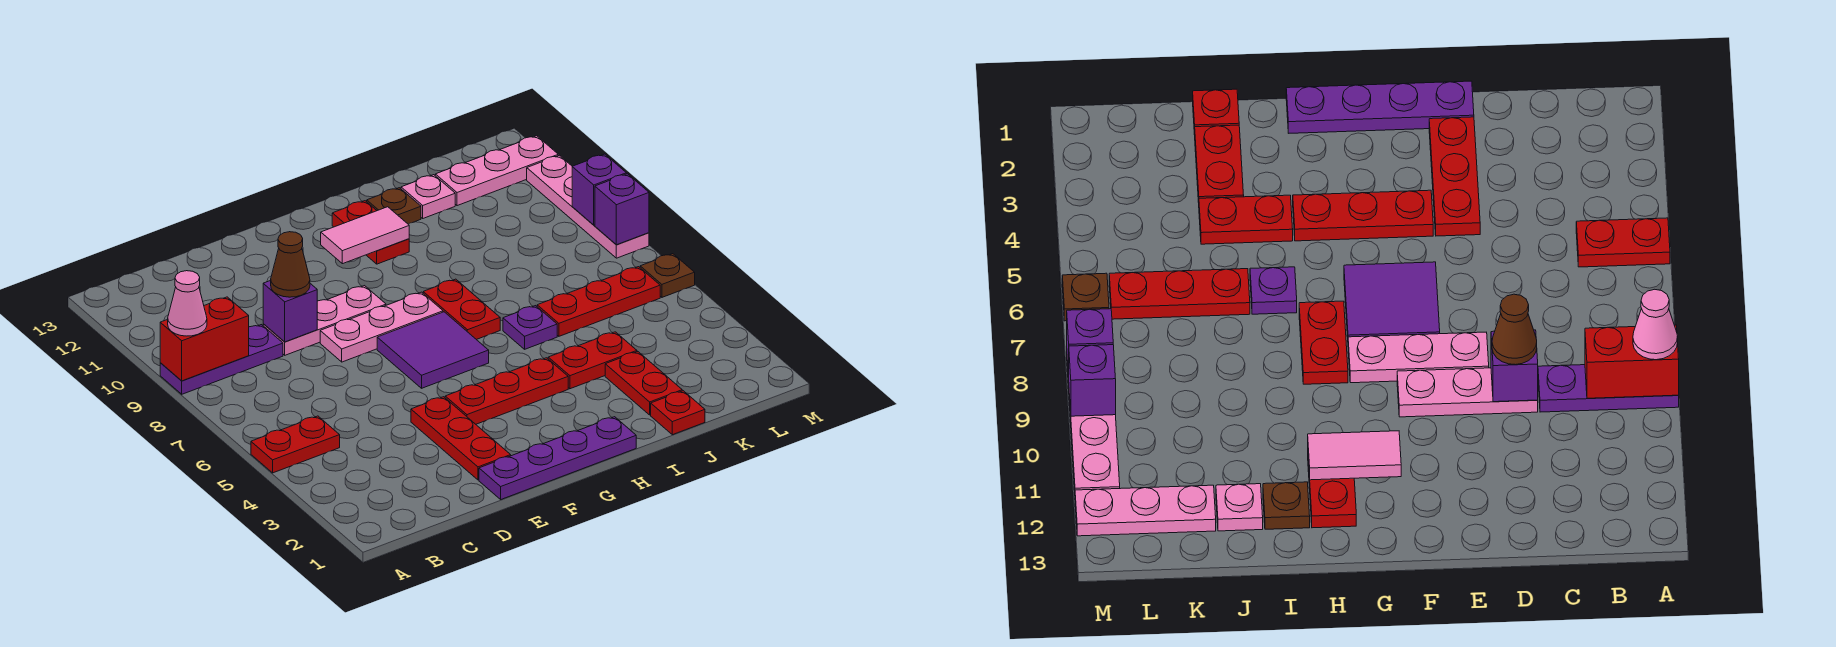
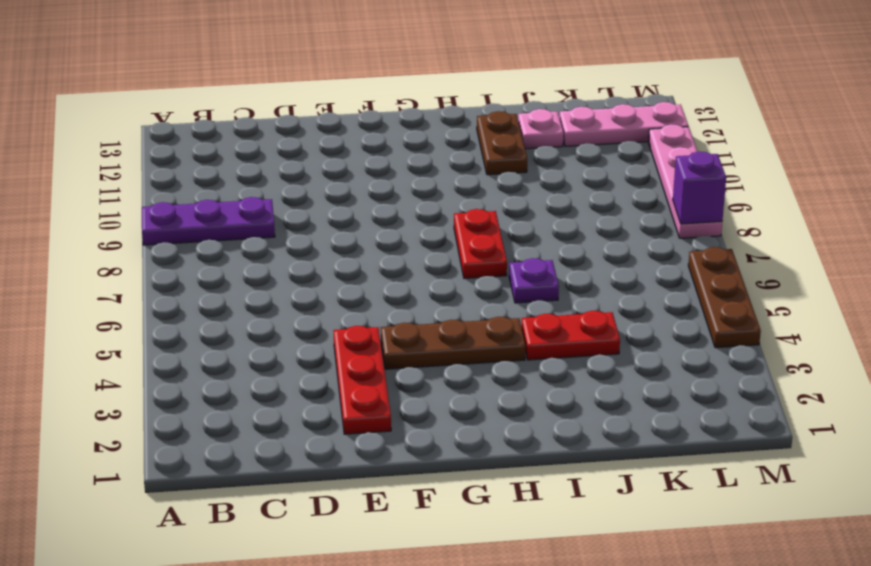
brown plate F4:H4 level 1 -> red plate F4:H4 level 1
brown plate I11:I12 level 1 -> brown plate I12 level 1
brown plate M4:M6 level 1 -> brown plate M6 level 1
none -> red plate A5:B5 level 1
none -> pink plate D9:F9 level 1
none -> purple plate E1:H1 level 1

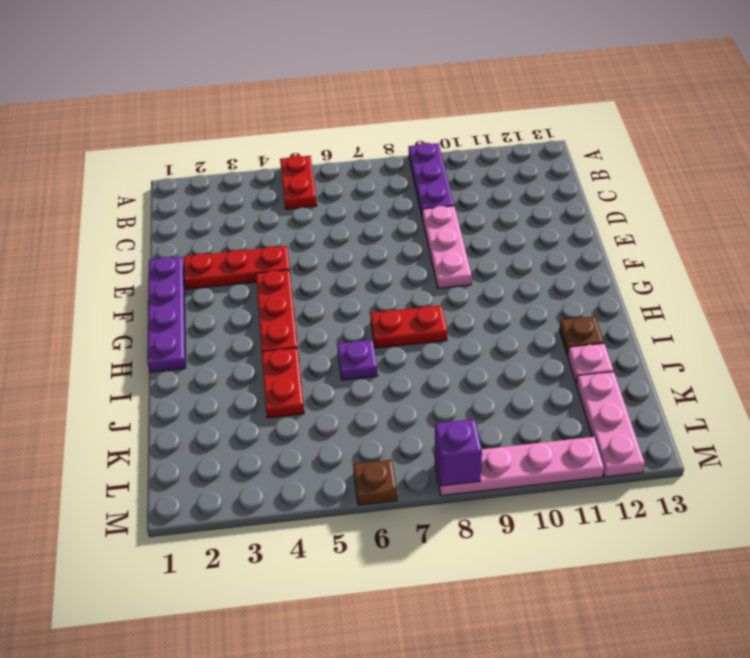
none -> pink plate E8:G8 level 1
none -> purple tile F6:G7 level 1
none -> red plate H11:H12 level 1

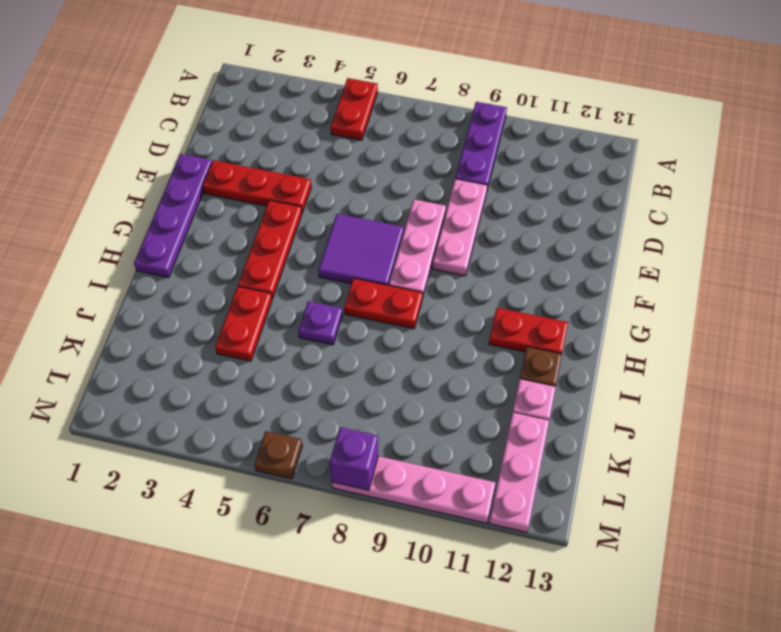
none -> red plate J1 level 1
none -> red plate J2:J3 level 1
none -> red plate J6:L6 level 1

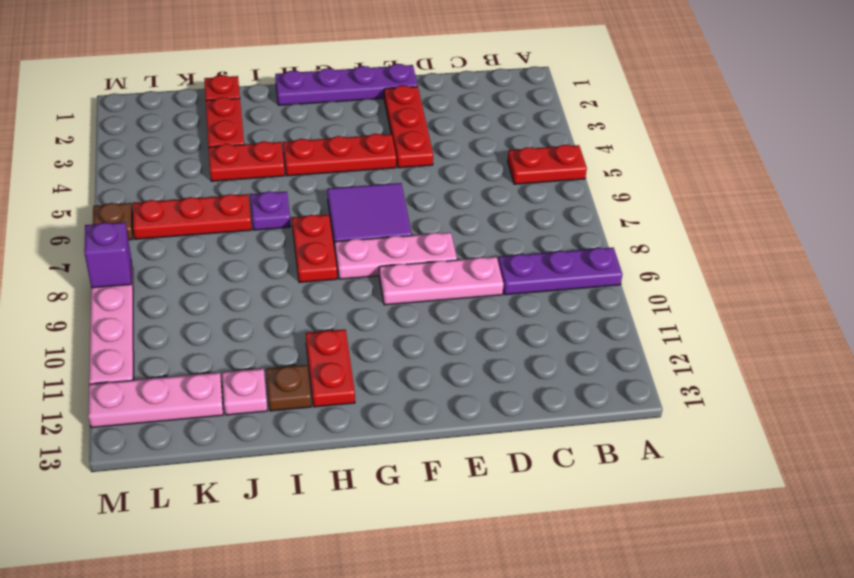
none -> red brick A9:B9 level 2
none -> purple brick D9 level 2
none -> pink tile G11:H11 level 2

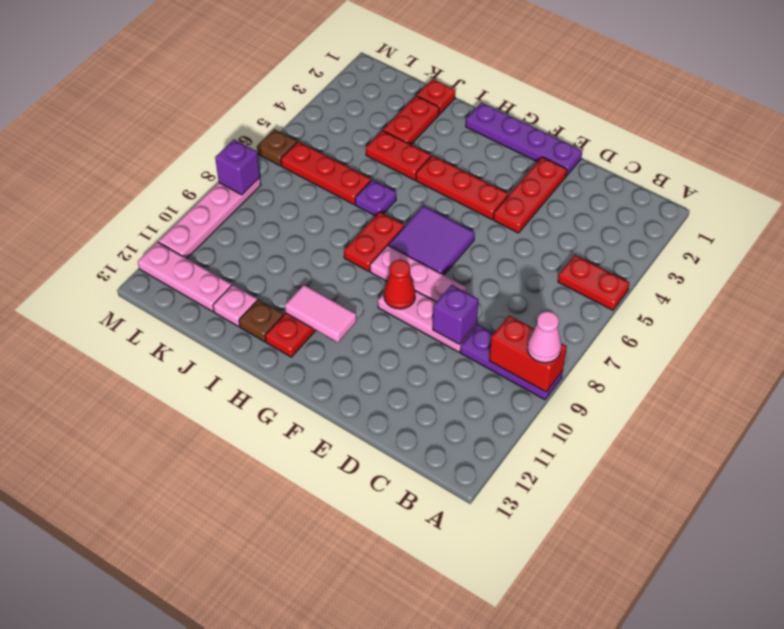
red cone F9 level 2 -> none
none -> purple brick M9 level 2
none -> brown cone D9 level 3

